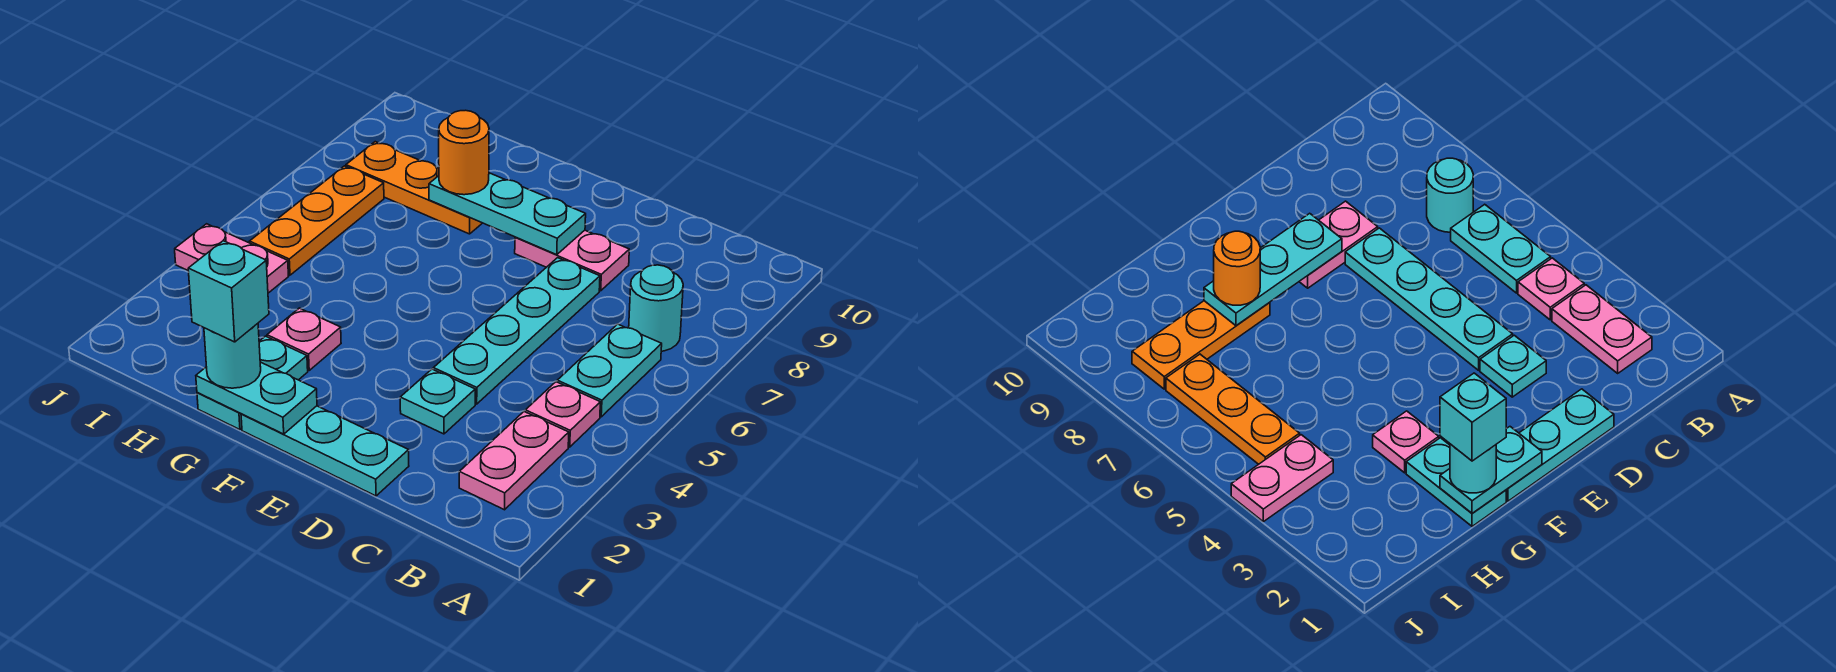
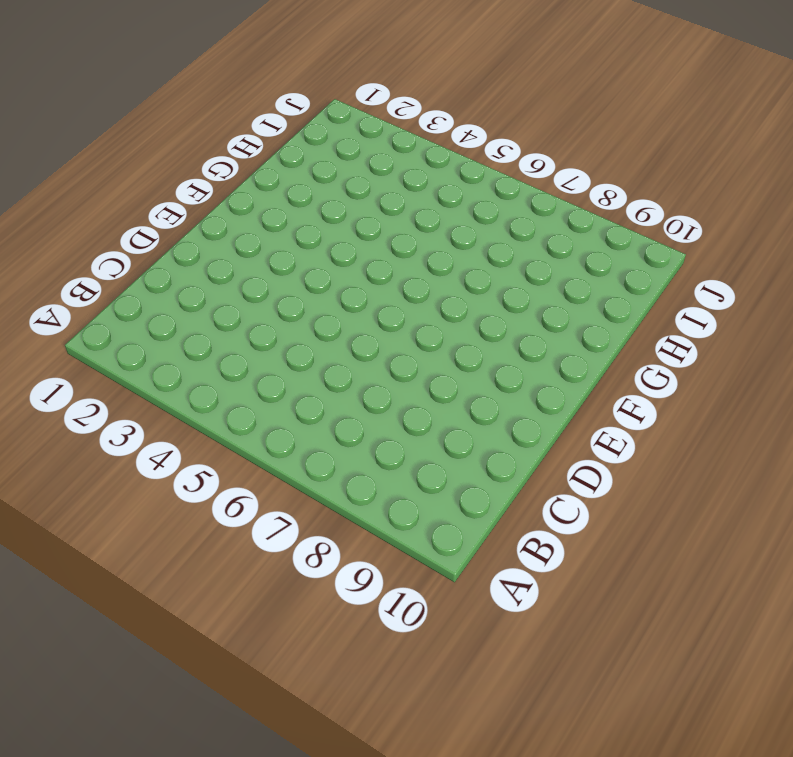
none -> pink plate B2:B3 level 1
none -> pink plate B4 level 1
none -> cyan plate B5:B6 level 1

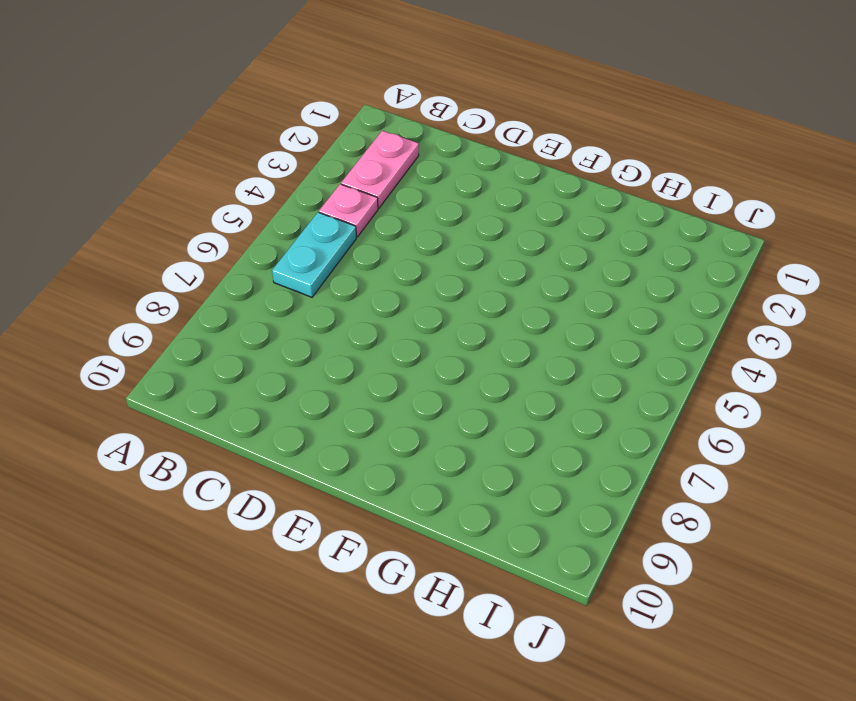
none -> cyan round brick B7 level 1
none -> cyan plate D1:F1 level 1
none -> cyan plate D3 level 1

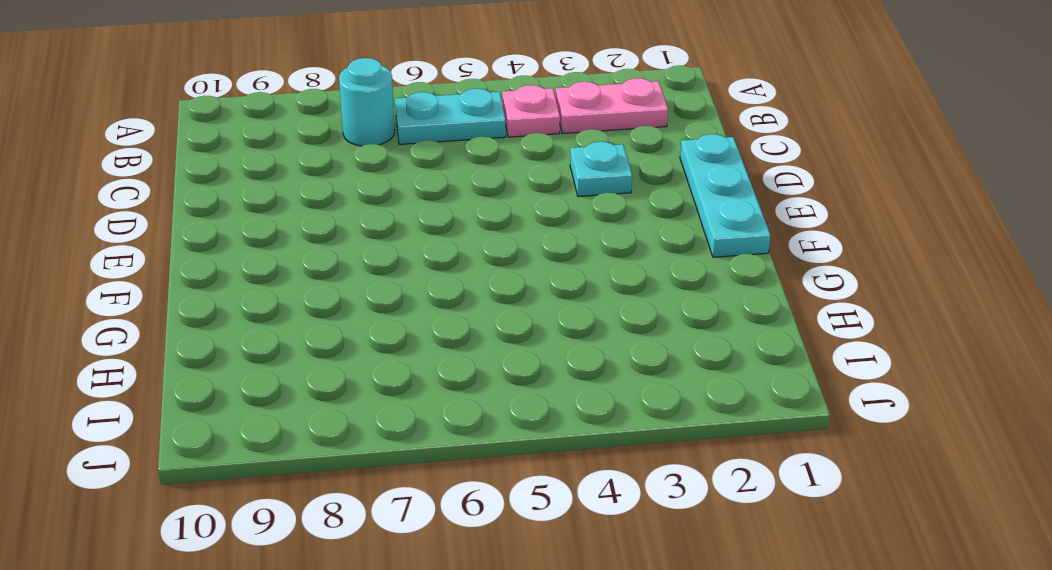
none -> cyan plate D4:D7 level 1
none -> pink plate D8:E8 level 1
none -> cyan plate G1:G2 level 1

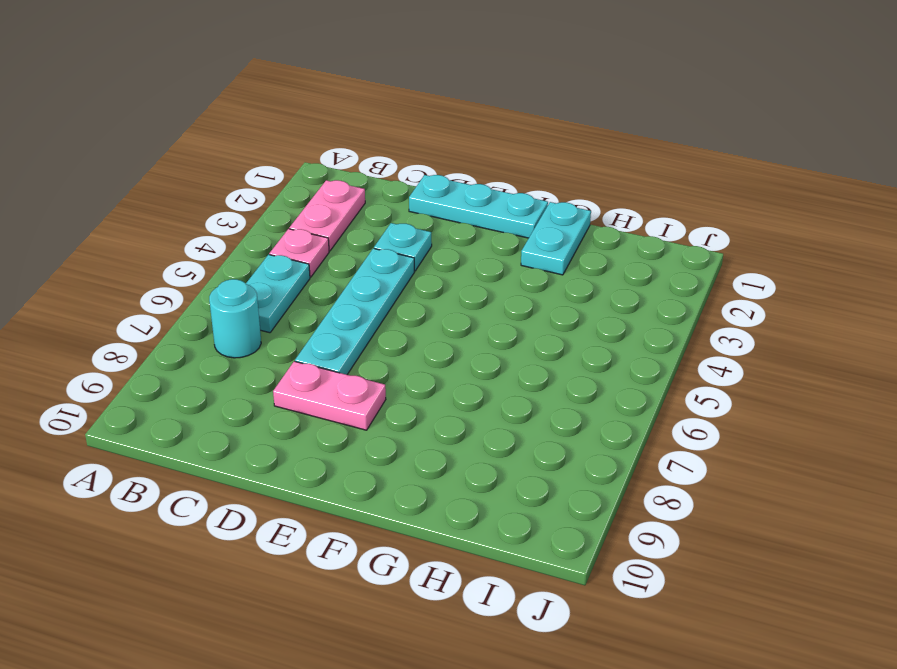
none -> pink plate G3 level 1
none -> orange plate G8:I8 level 1
none -> pink plate I4:J4 level 1

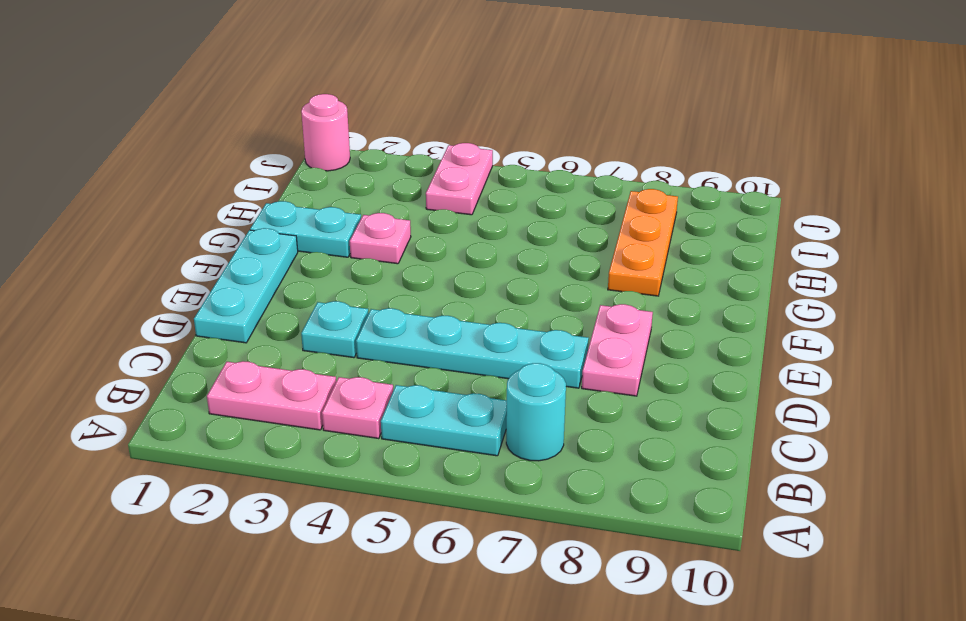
pink round brick J1 level 1 -> none
none -> orange plate I5:I7 level 1
none -> cyan plate E8:G8 level 2
none -> cyan plate F1:G1 level 2

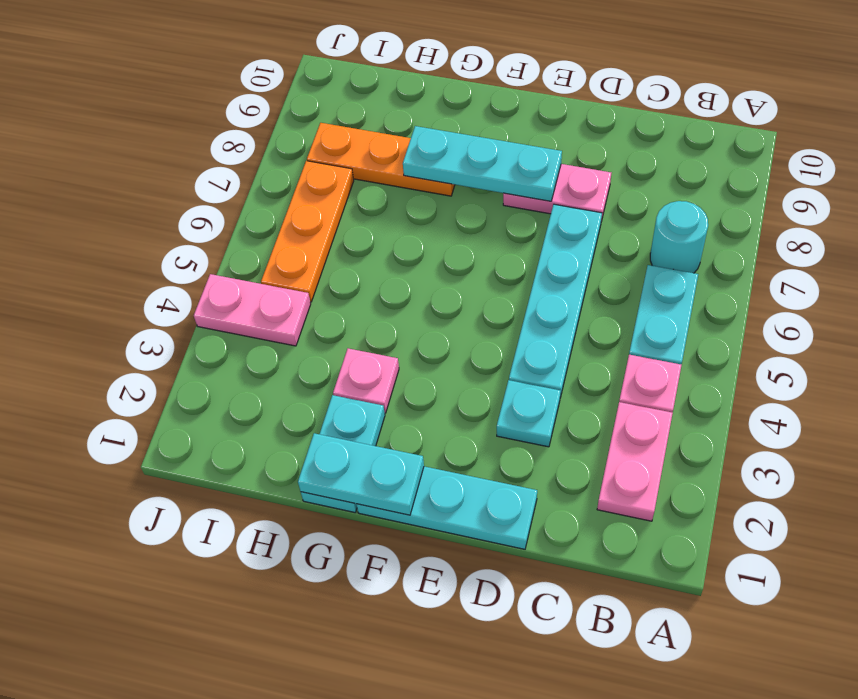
none -> cyan round brick G1 level 3
none -> orange round brick G8 level 3
none -> cyan brick G1 level 4

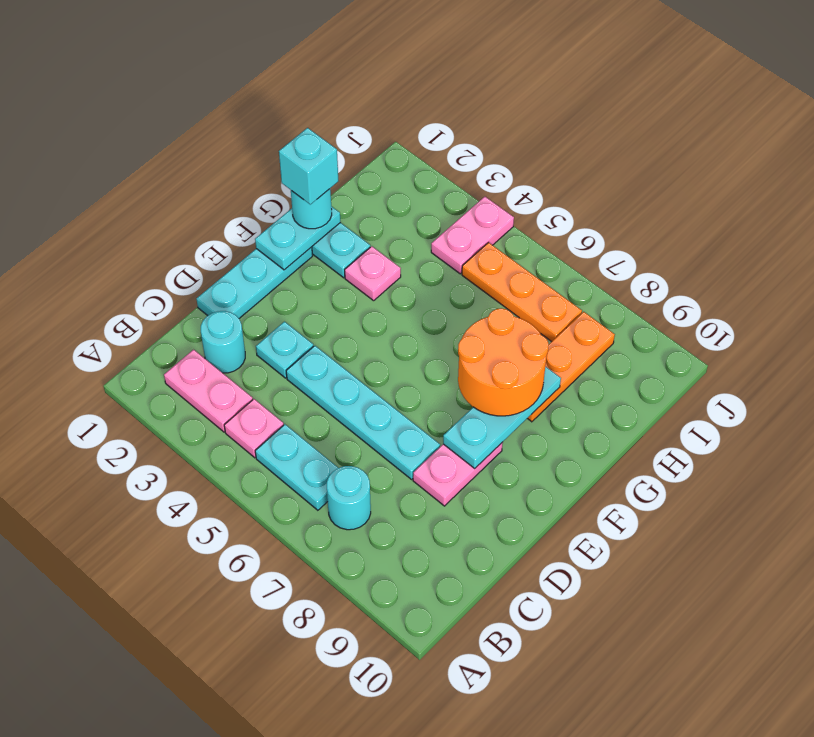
cyan round brick C2 level 1 -> none
orange round brick F7:G8 level 3 -> orange round brick G8 level 3

